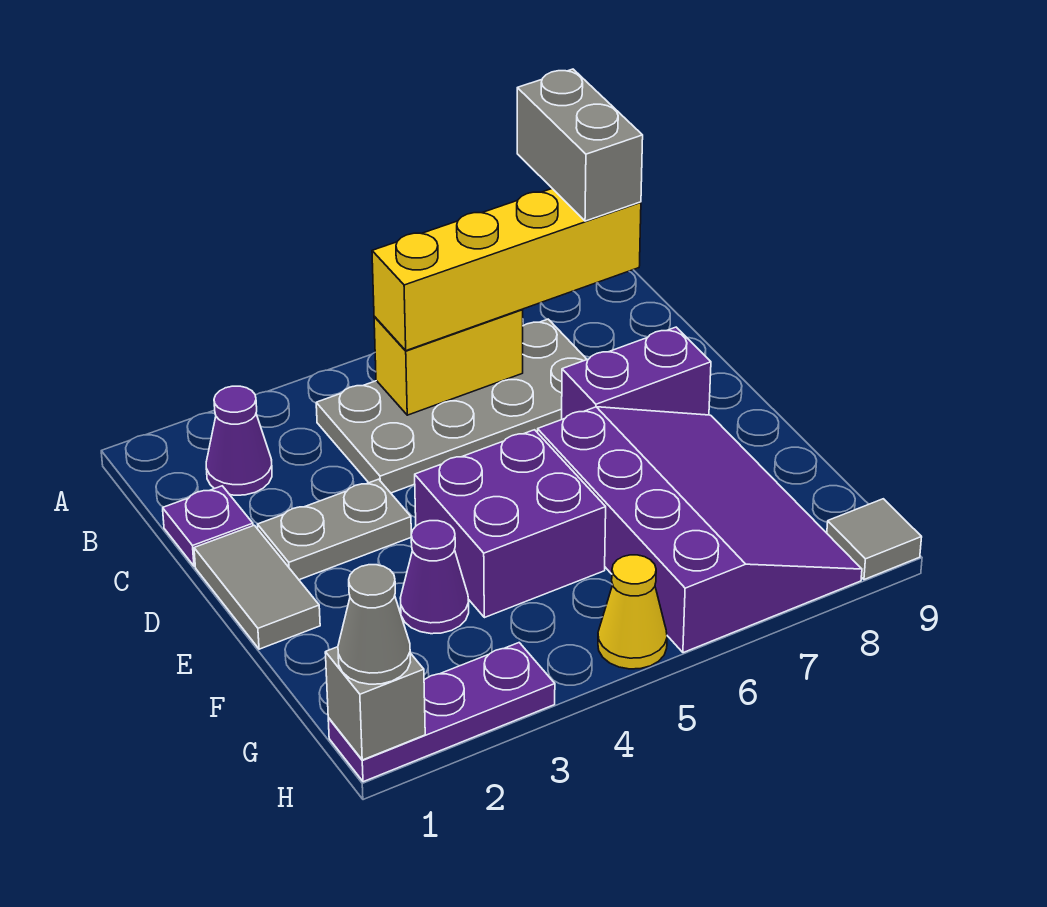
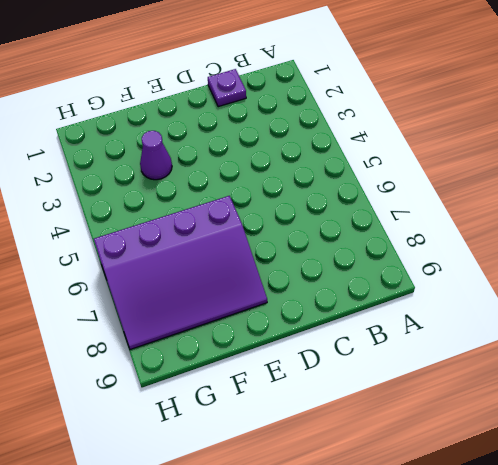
none -> purple cone B2 level 1
none -> grey plate B4:C7 level 1
none -> grey tile D1:E1 level 1

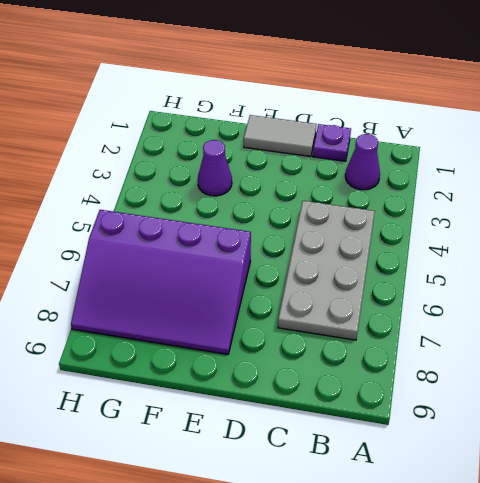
none -> grey plate D2:D3 level 1
none -> purple brick D7:D8 level 1
none -> purple brick E4:F5 level 1

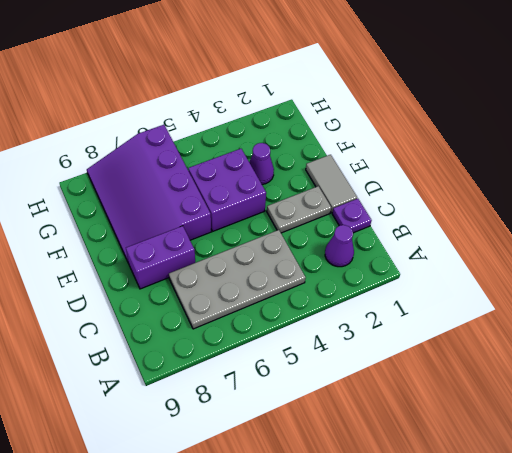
none -> purple plate H1:H3 level 1
none -> yellow cone H5 level 1
none -> grey tile H9 level 1

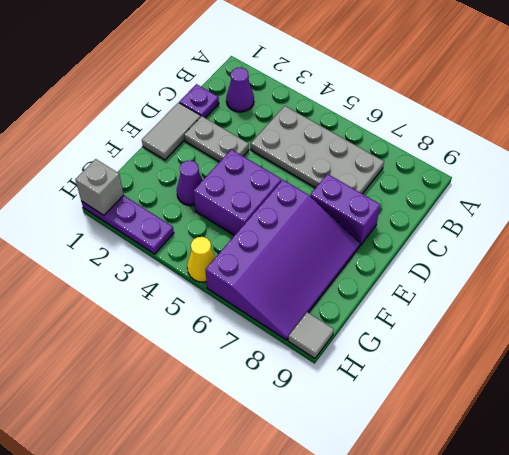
none -> yellow brick B5:B6 level 2
none -> yellow brick B5:B8 level 3
none -> grey cone H1 level 3

